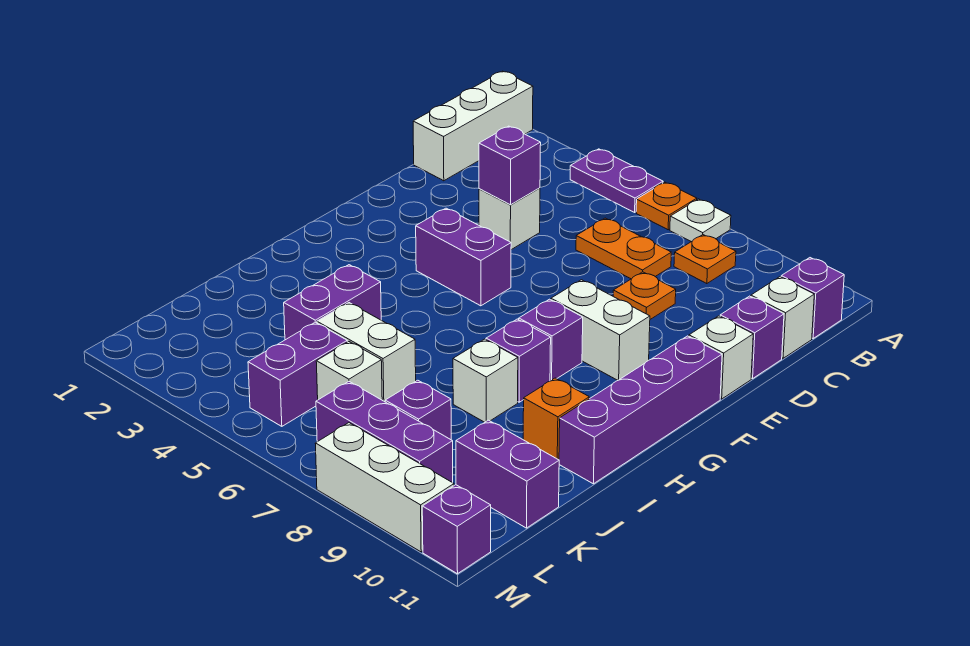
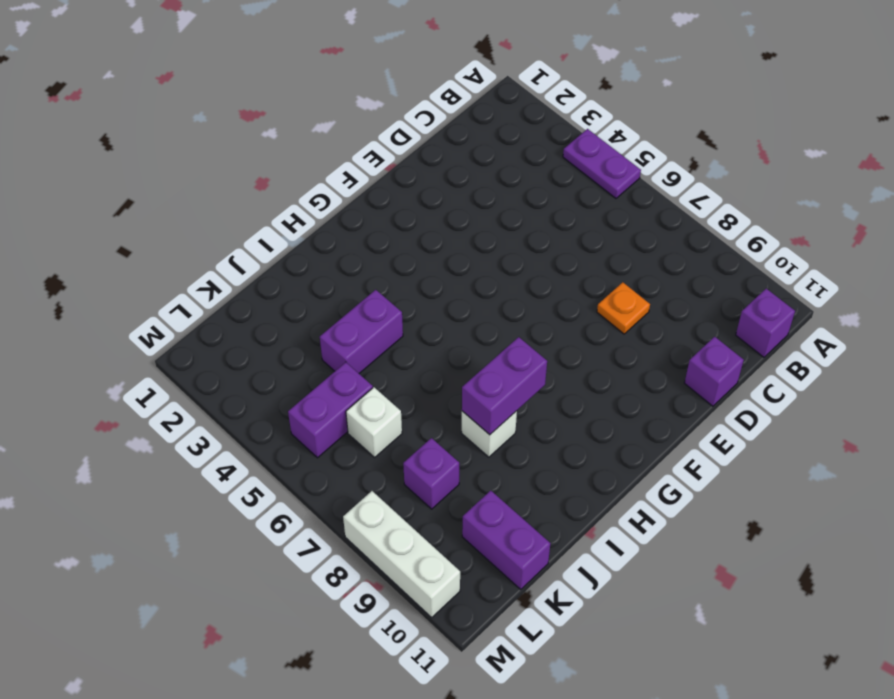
purple brick H8:I8 level 2 -> purple brick F4:F5 level 1
none -> white brick A1:C1 level 1
none -> orange plate A6 level 1
none -> white plate A7 level 1

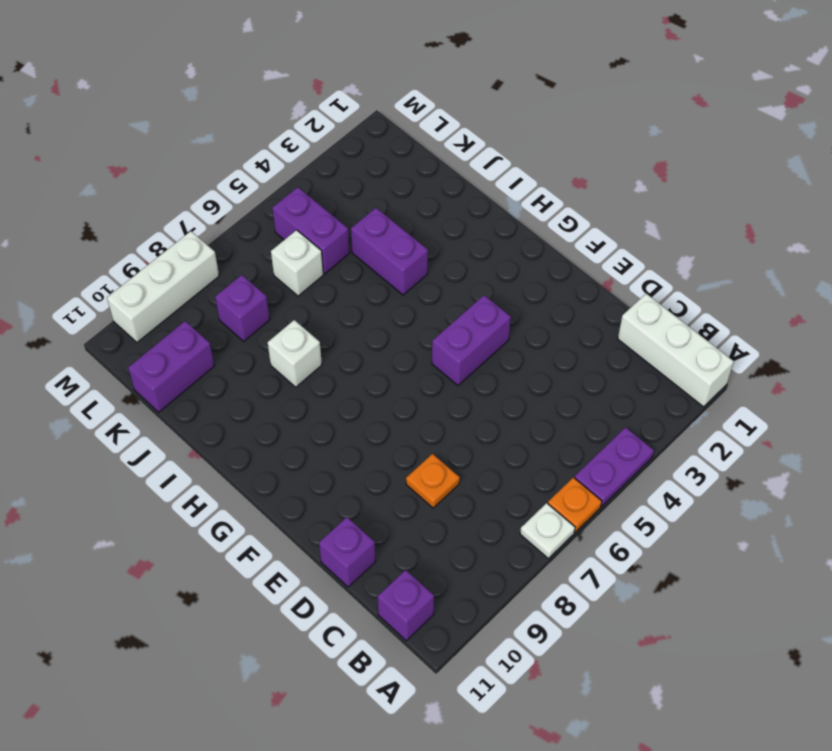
none -> orange plate B8 level 1
none -> orange plate C6:C7 level 1
none -> white brick C11 level 1

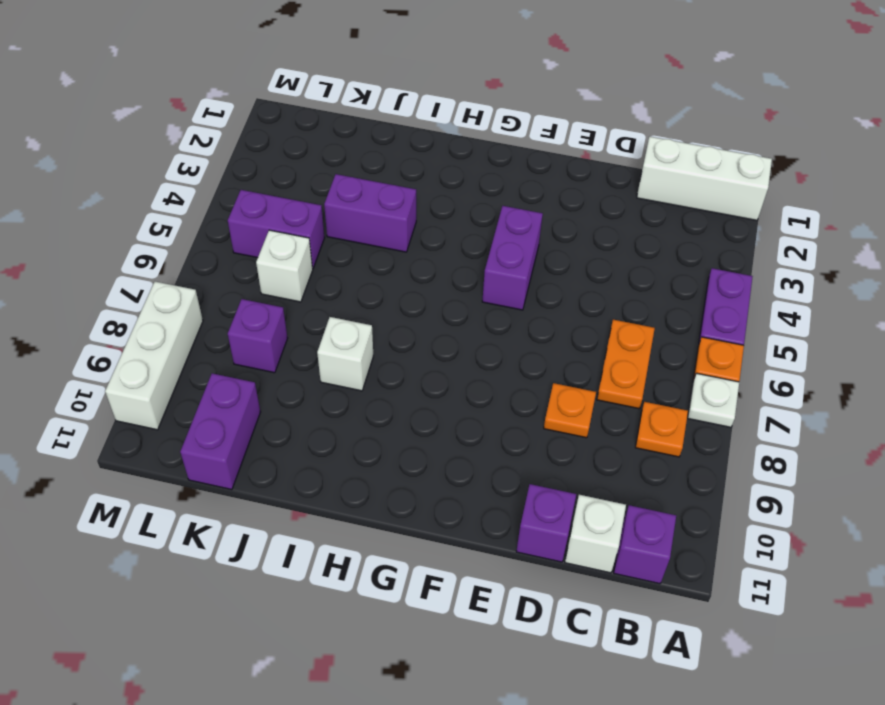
none -> white brick D4 level 1
none -> white brick E11 level 1
none -> white brick F8:F9 level 1

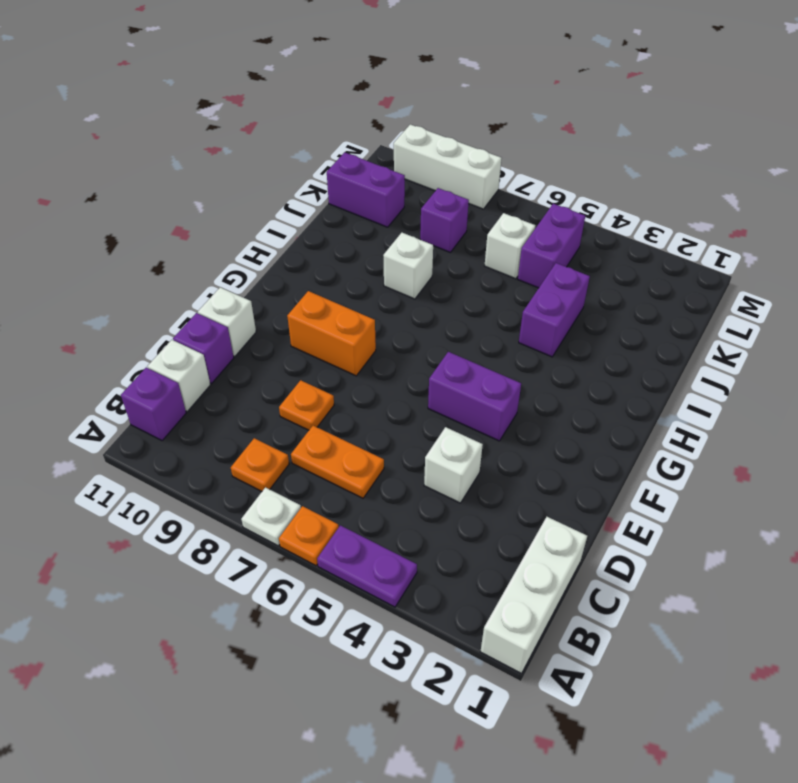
orange brick F8:F9 level 1 -> white brick F8:F9 level 1
none -> purple brick F11:I11 level 1
none -> purple brick G8 level 1
none -> purple brick H8 level 1

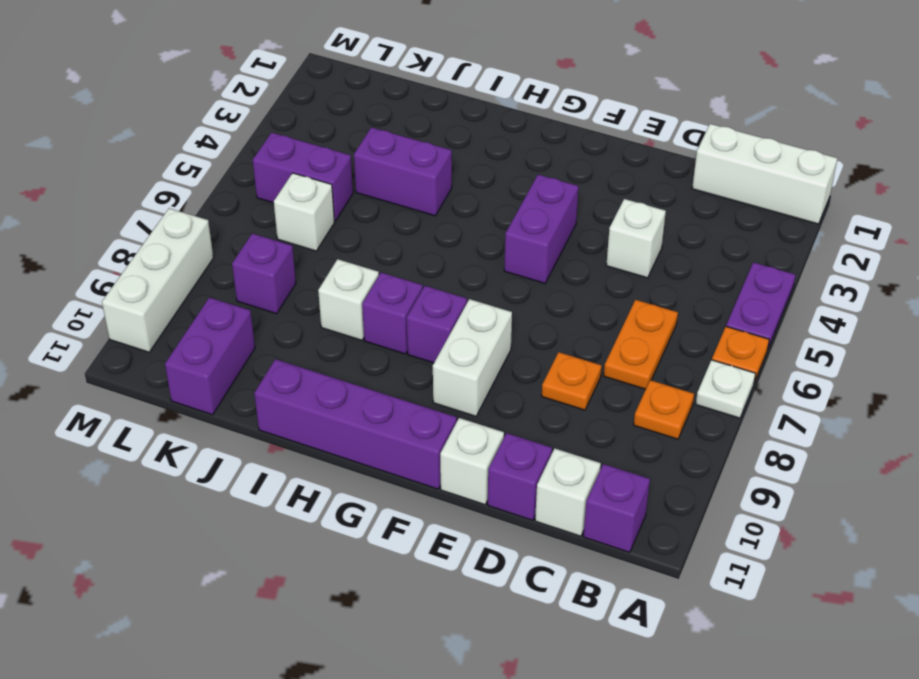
none -> orange brick I10 level 1
none -> white brick J5:J6 level 1
none -> purple brick L7:L9 level 1

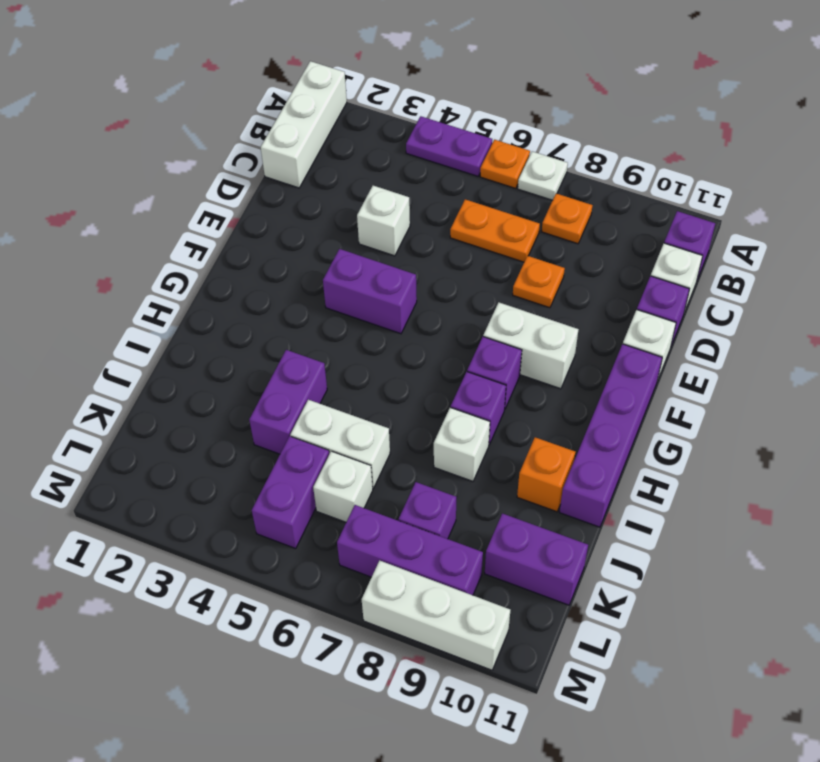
none -> purple brick M11 level 1
none -> purple brick D4 level 2

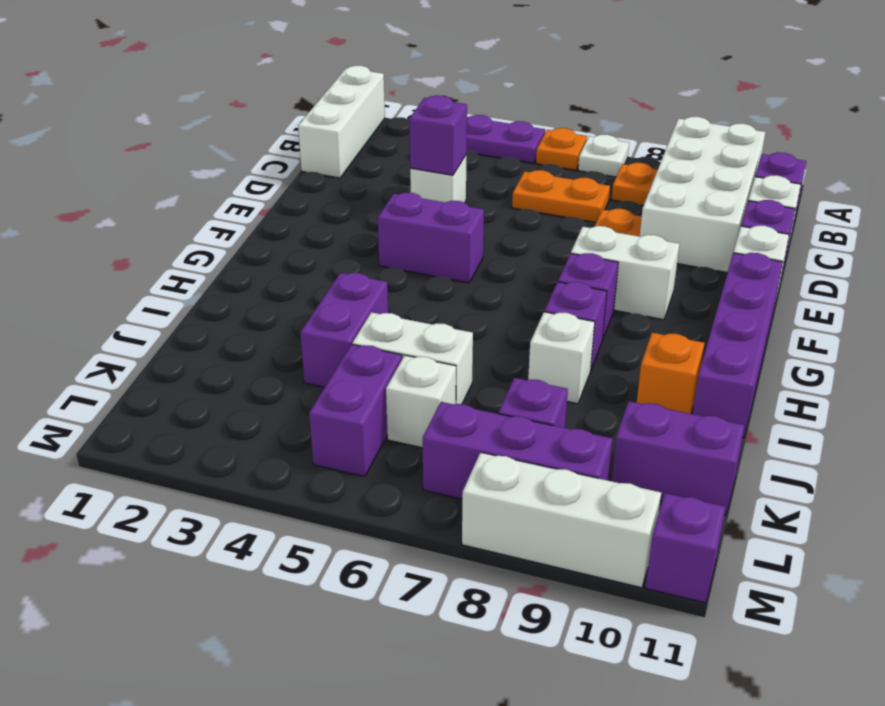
white brick A9:D10 level 1 -> none

